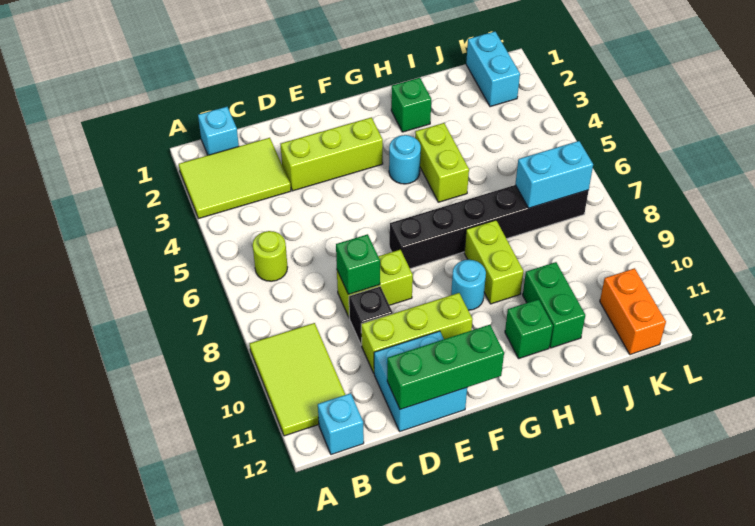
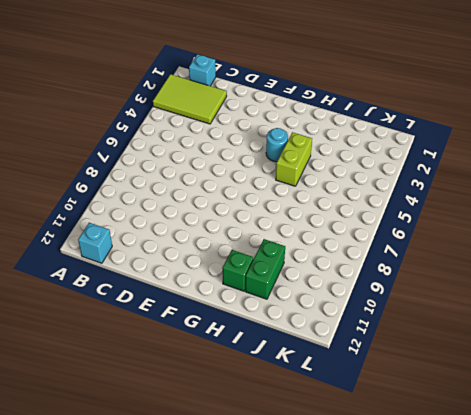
none -> lime tile A9:B11 level 1
none -> lime round brick B6 level 1
none -> lime brick D3:F3 level 1

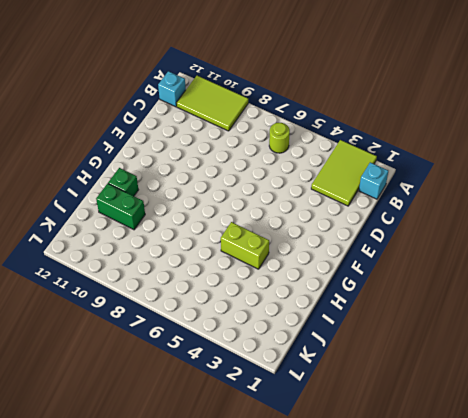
none -> lime brick D3:F3 level 1
none -> lime brick D8:E8 level 1
none -> black brick D9 level 1

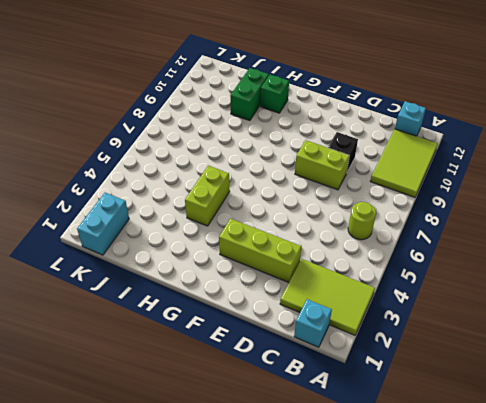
none -> lime brick D10:F10 level 1
none -> cyan brick D11:E12 level 1
none -> black brick F7:K7 level 1

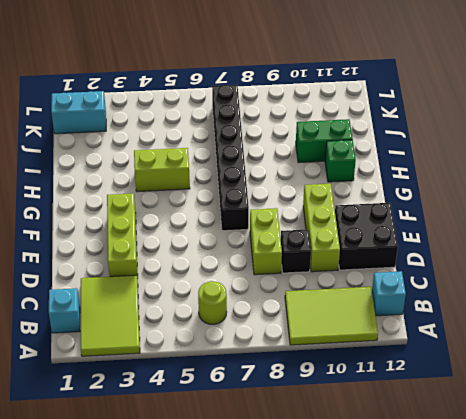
black brick D11:E12 level 1 -> cyan brick D11:E12 level 1
none -> cyan round brick G4 level 1
none -> cyan round brick G9 level 1
none -> green brick H2 level 1

